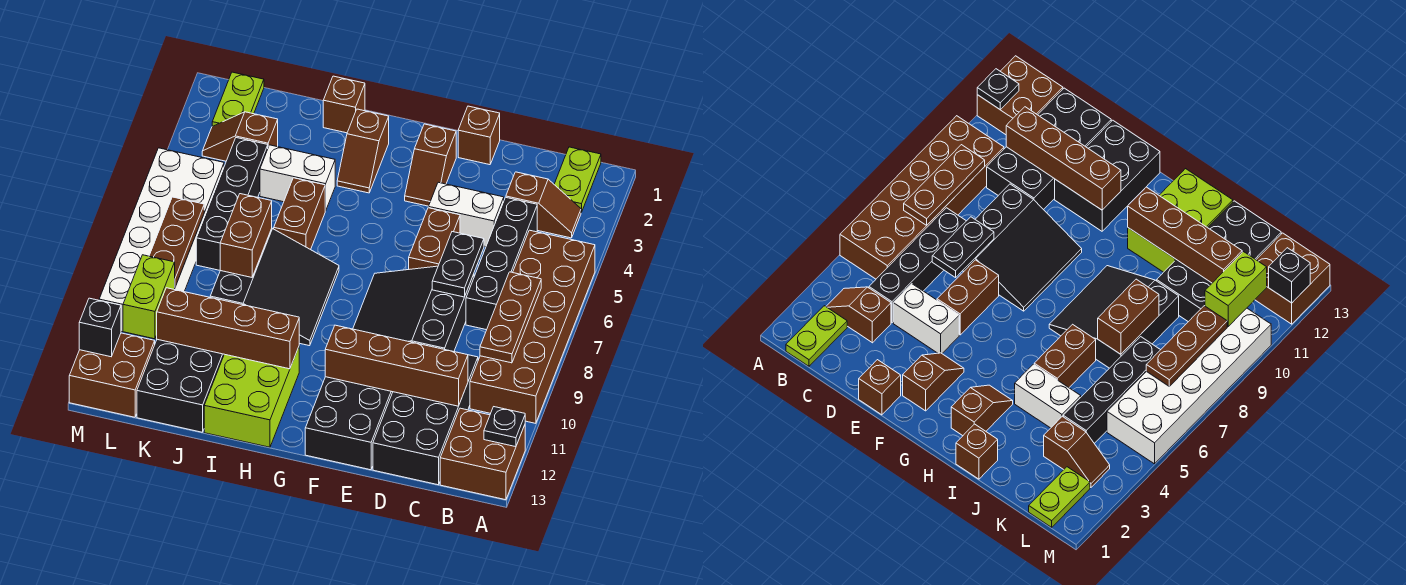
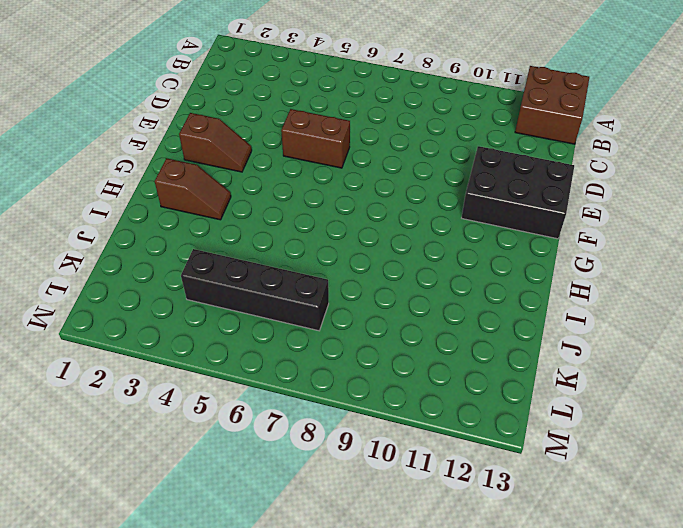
none -> brown brick A5:B10 level 1
none -> lime plate B1:B2 level 1
none -> brown slope B3:C3 level 1 top C
none -> black brick C4:C7 level 1

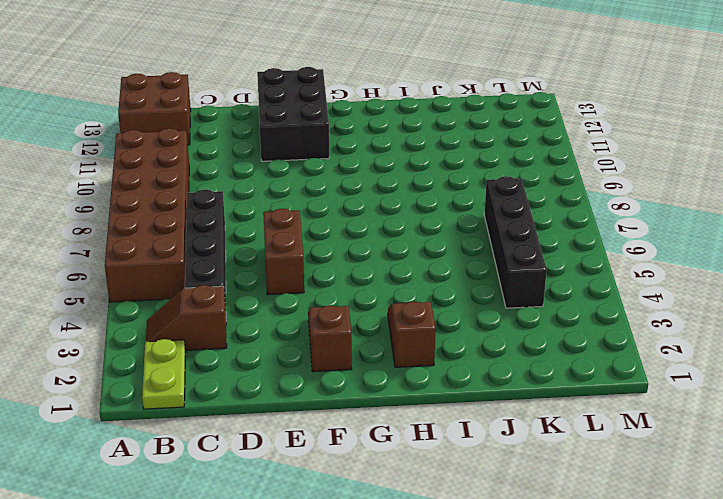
none -> black brick C10:D13 level 1
none -> white brick D4:E4 level 1
none -> black slope D7:F9 level 1 top D
none -> brown brick E1 level 1

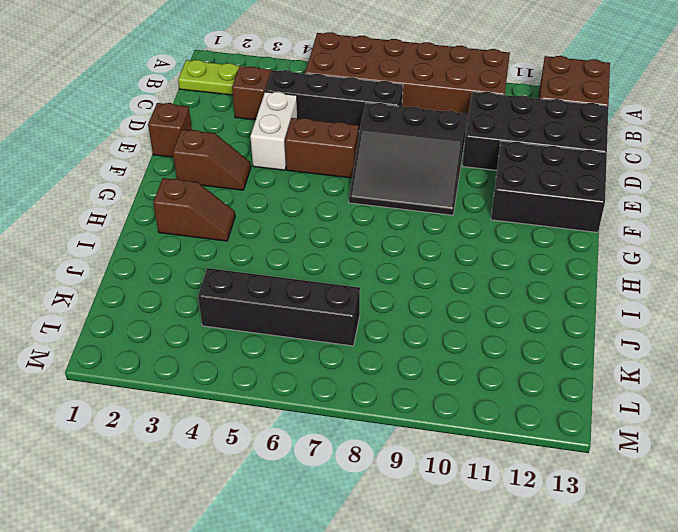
none -> black slope H7:J9 level 1 top J
none -> lime brick H11:I13 level 1
none -> brown brick I1 level 1
none -> white brick I4:J4 level 1

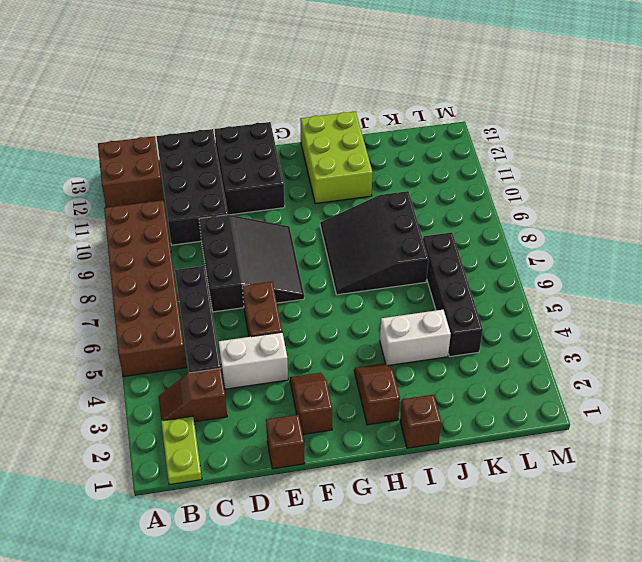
none -> brown brick I5:I6 level 1
none -> black brick J10:K13 level 1
none -> brown slope K3:L3 level 1 top K
none -> lime plate L1:L2 level 1

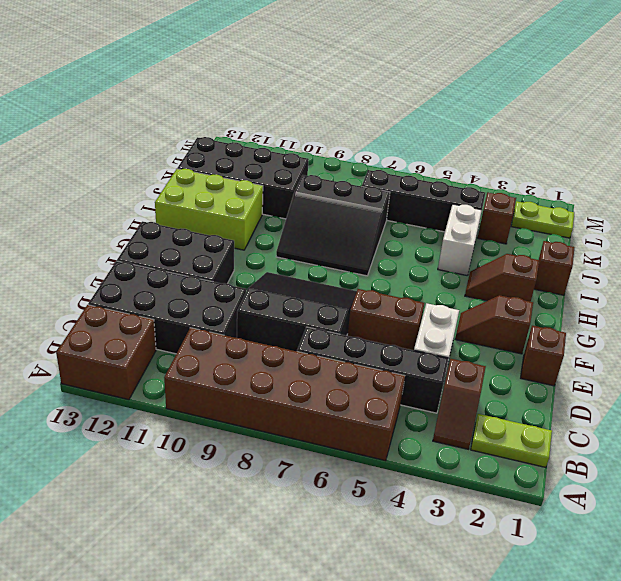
none -> brown brick I5:I6 level 1
none -> white brick L5:M10 level 1
none -> brown brick L12:M13 level 1
none -> black plate A12 level 2

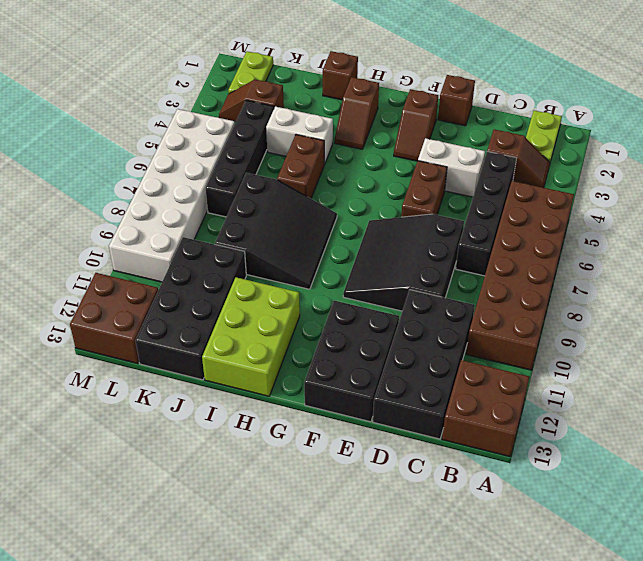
none -> black plate A12 level 2
none -> brown plate B7:B9 level 2
none -> brown brick C11:F11 level 2
none -> black plate D6:D7 level 2

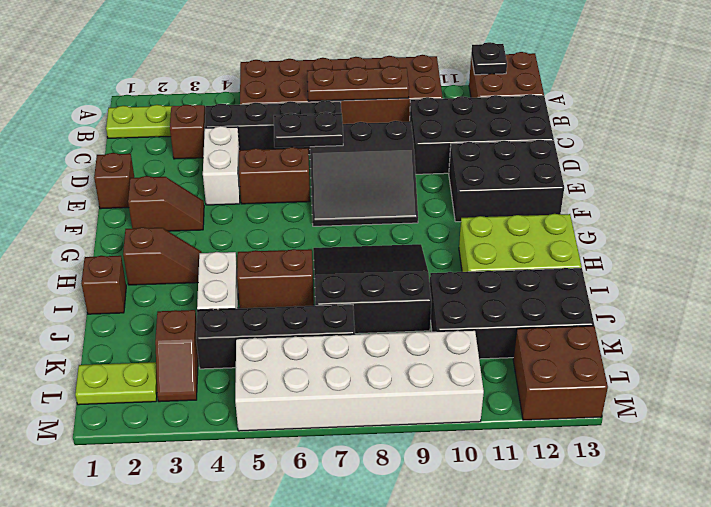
none -> brown brick C11:F11 level 2
none -> brown brick H11:K11 level 2
none -> brown brick J7:J8 level 2
none -> brown plate L7:L9 level 2

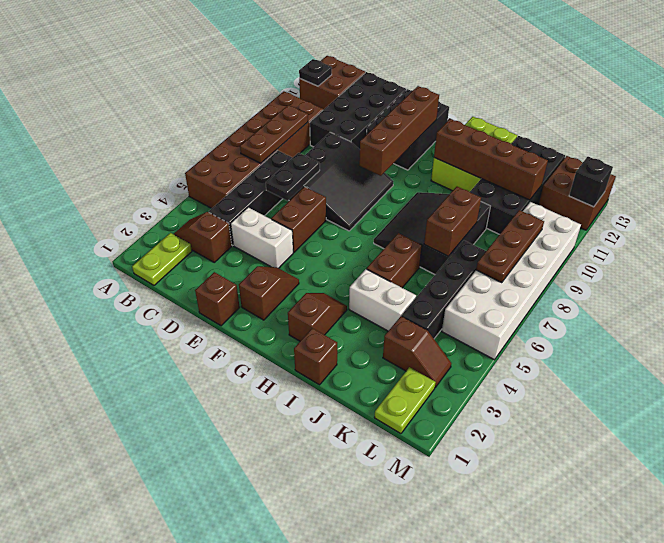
brown brick F9:F12 level 2 -> brown brick C11:F11 level 2
none -> lime brick L10:L11 level 2

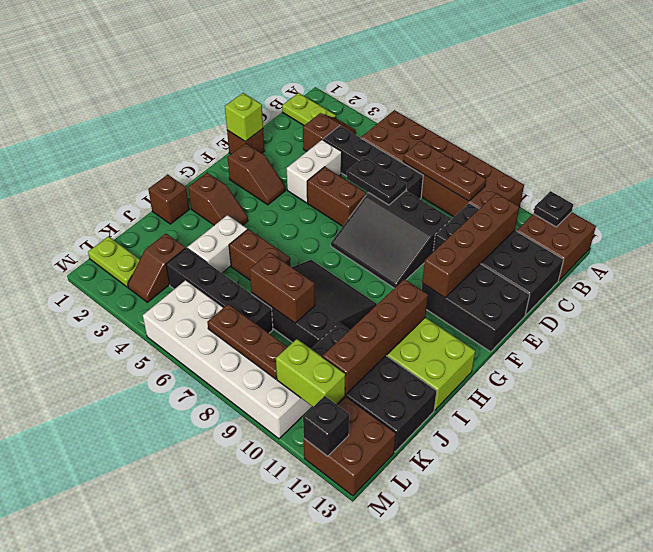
lime brick E1 level 2 -> none

